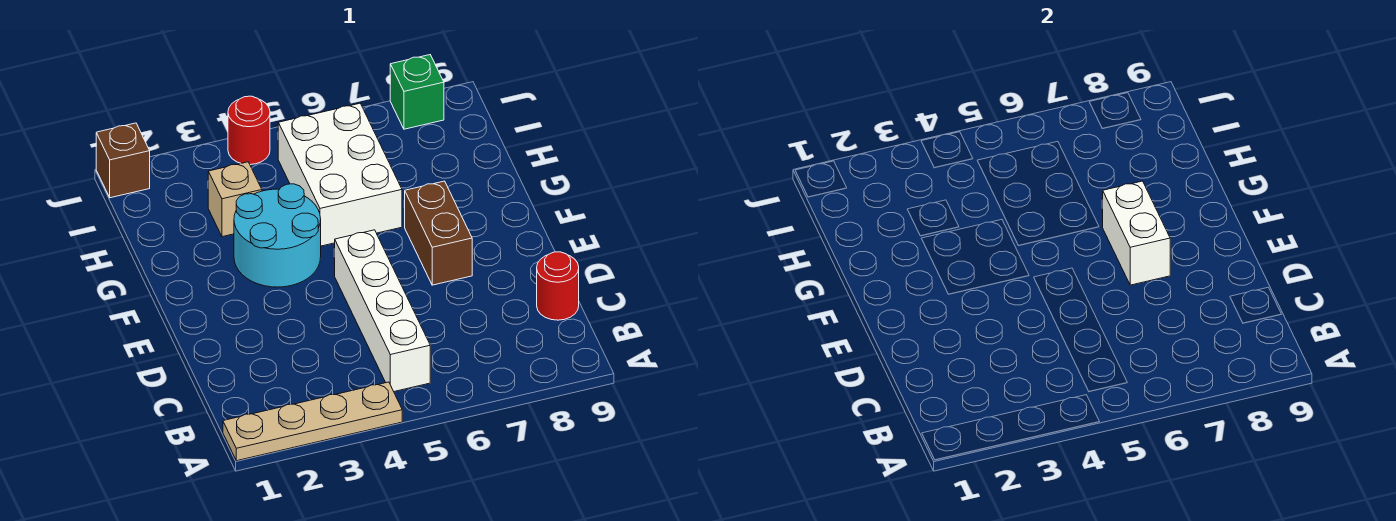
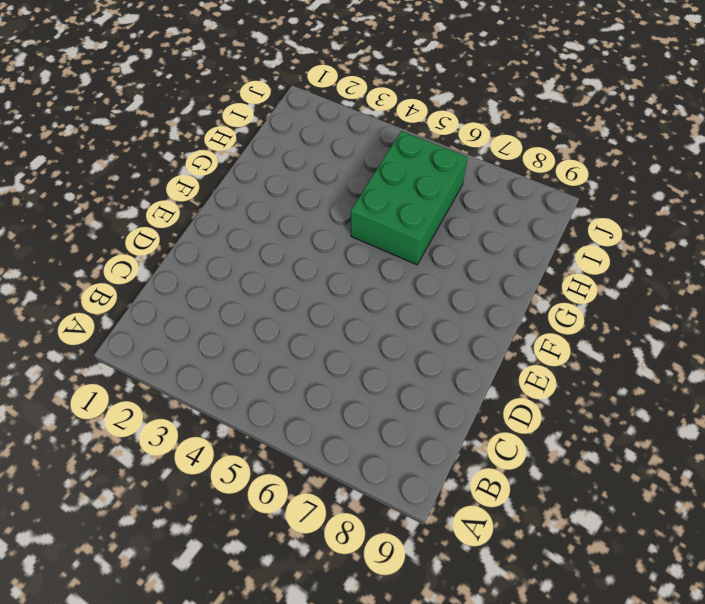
green brick G5:I6 level 1 -> white brick G5:I6 level 1
none -> tan plate A1:A4 level 1
none -> white brick B5:E5 level 1

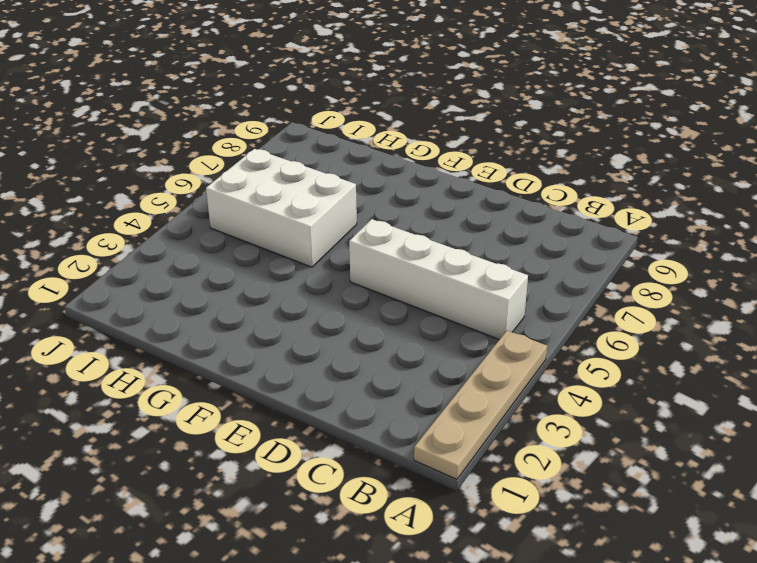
none -> red round brick C9 level 1
none -> brown brick E7:F7 level 1

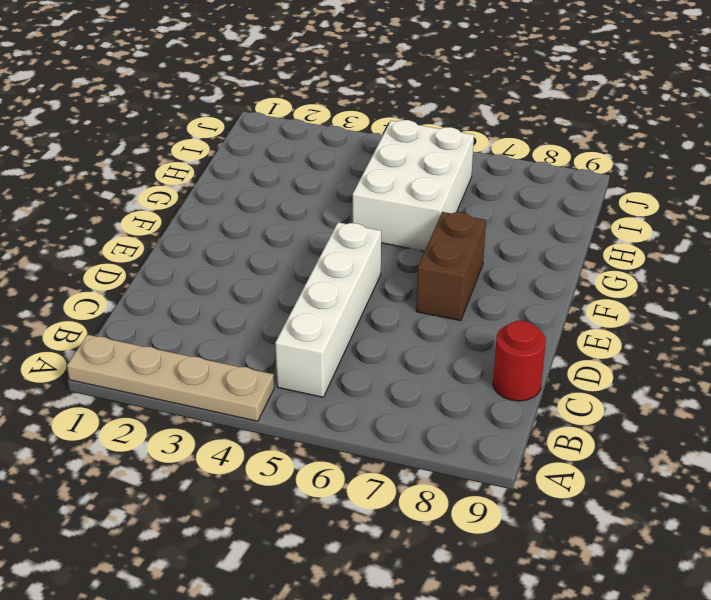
none -> cyan round brick F3:G4 level 1
none -> tan brick H3 level 1

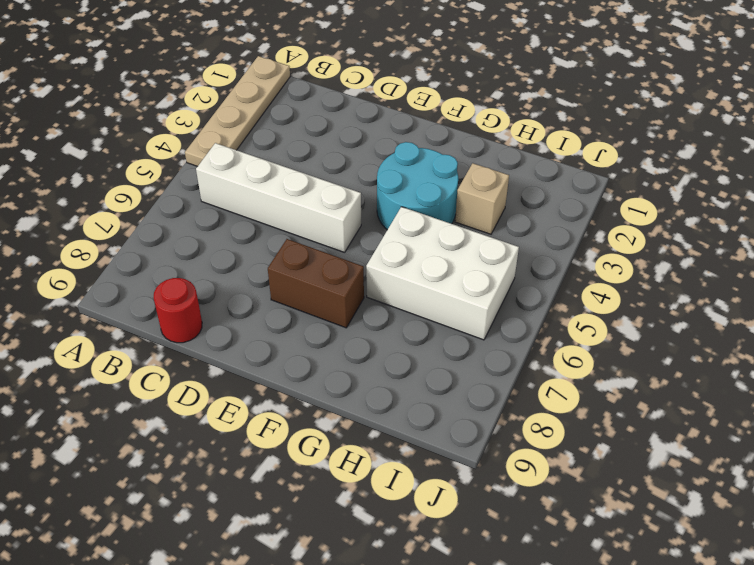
none -> brown brick J1 level 1
none -> red round brick J4 level 1

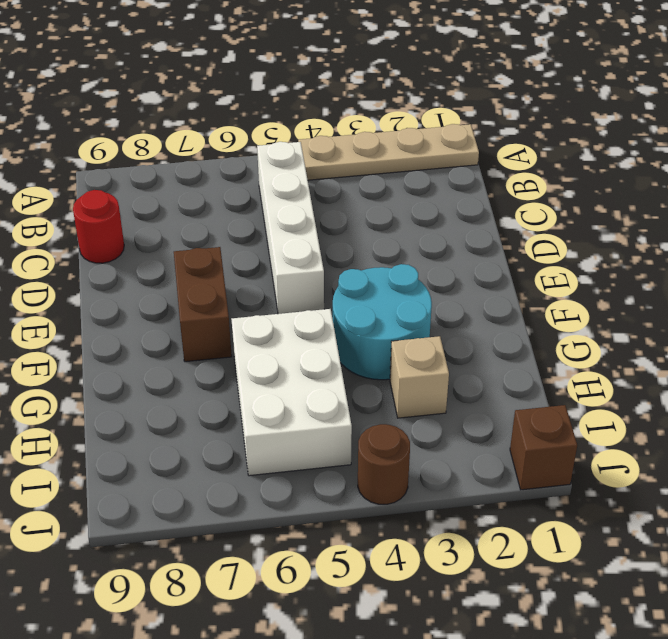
brown round brick J4 level 1 -> red round brick J4 level 1
none -> green brick J8 level 1
none -> white brick E7:F7 level 2

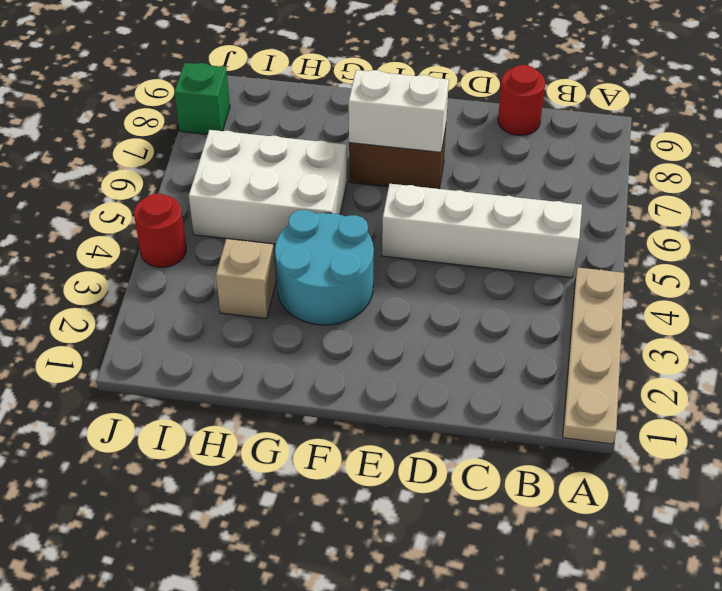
none -> brown brick J1 level 1

